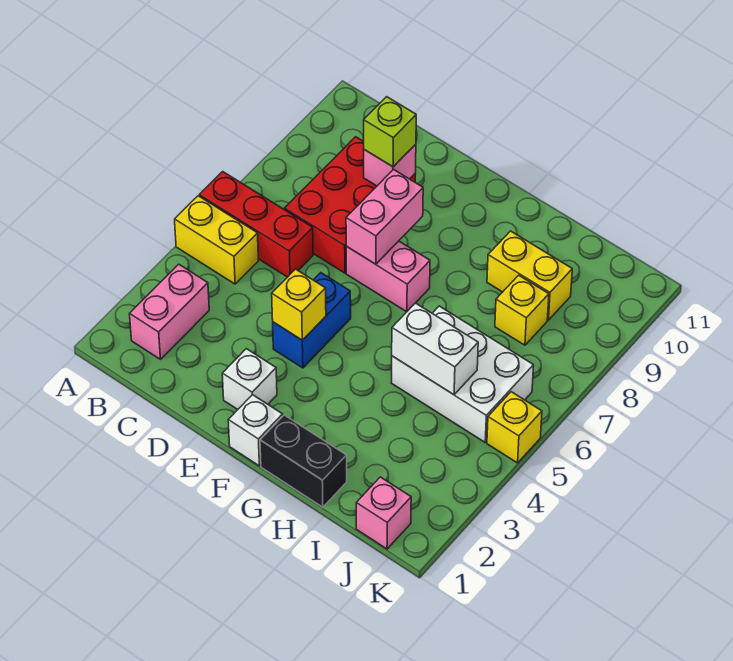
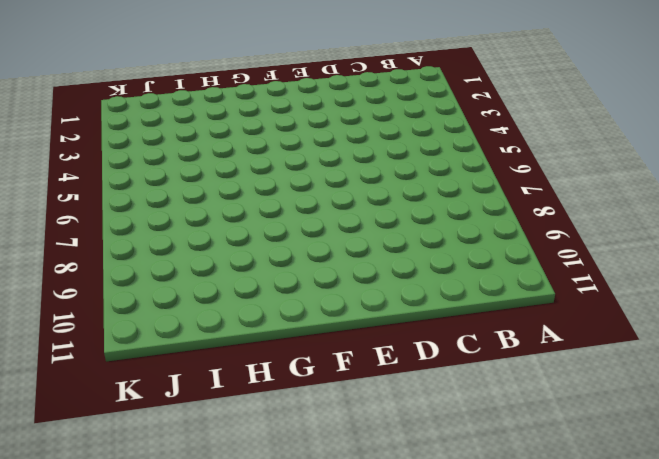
none -> yellow brick A5:B5 level 1
none -> red brick A6:C6 level 1
none -> pink brick B2:B3 level 1

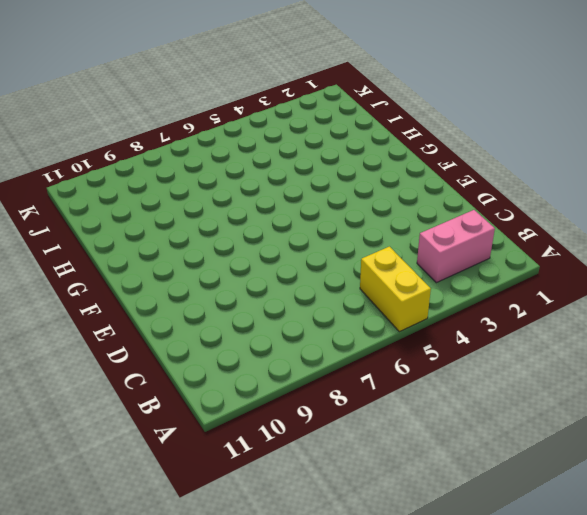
none -> red brick A6:C6 level 1
none -> red brick C7:D9 level 1
none -> white brick E2 level 1

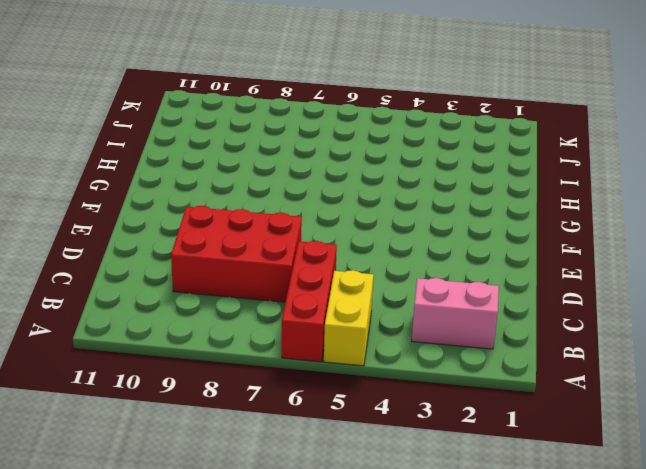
none -> white brick E2 level 1
none -> blue brick E4:E5 level 1
none -> pink brick E7:F7 level 1

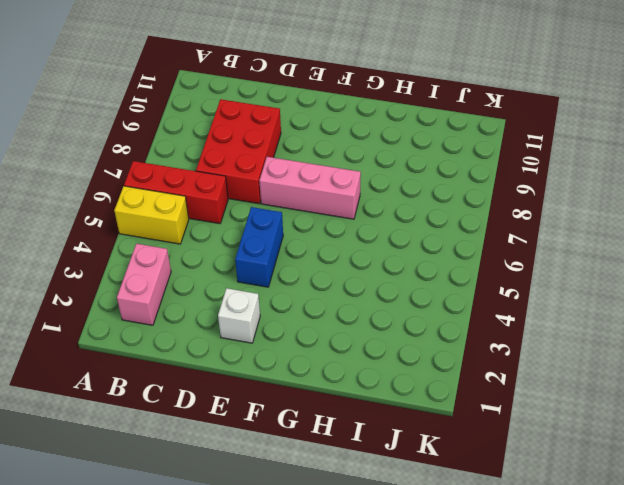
pink brick E7:G7 level 1 -> pink brick E7:F7 level 1
none -> white brick F1 level 1
none -> black brick G1:H1 level 1
none -> white brick H5:J6 level 1

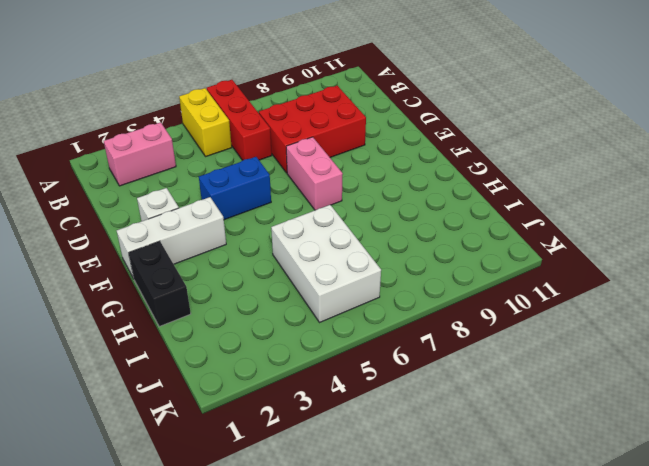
white brick F1:F3 level 1 -> white brick F1 level 1
none -> yellow brick H9:I9 level 1
none -> yellow brick I8 level 1
none -> pink brick J1 level 1

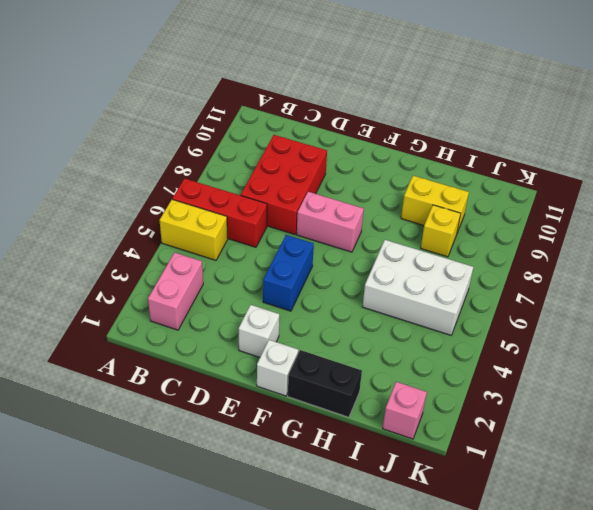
none -> yellow brick K5 level 1
none -> pink brick D9 level 2
none -> yellow brick E4 level 2

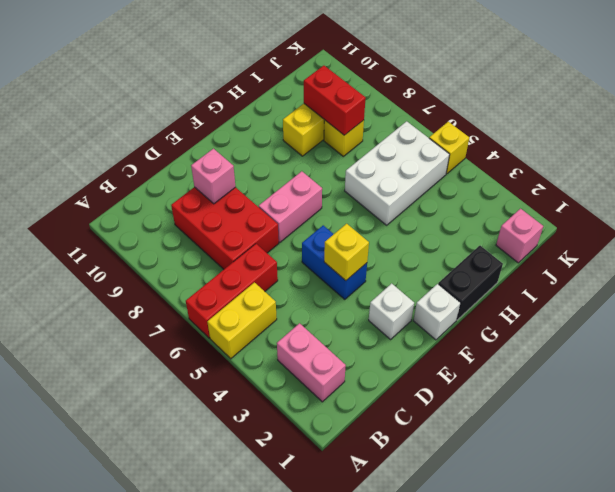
red brick I8:I9 level 2 -> none
none -> pink brick E7:E8 level 2
none -> white brick H5:I5 level 2
none -> lime brick D9 level 3

